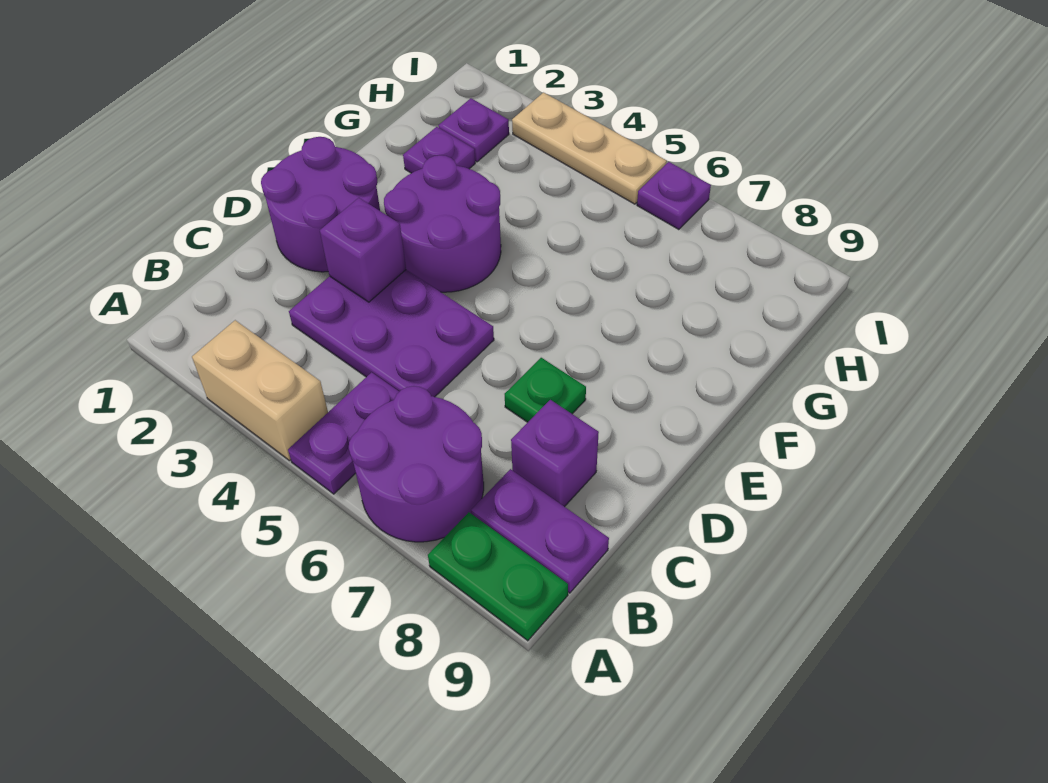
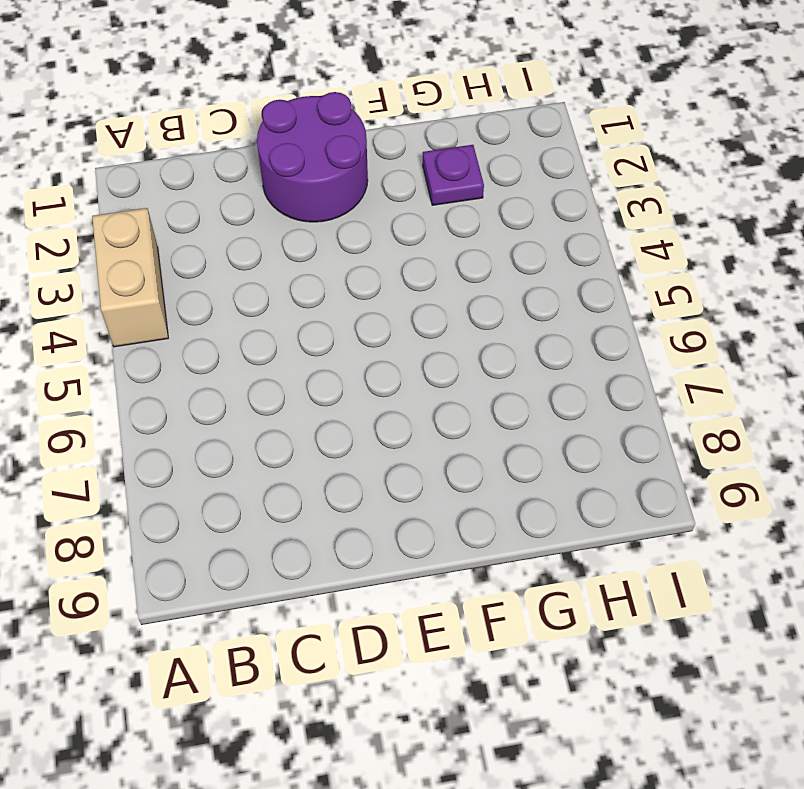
none -> purple plate A5:B5 level 1
none -> purple round brick A6:B7 level 1
none -> green plate A8:A9 level 1

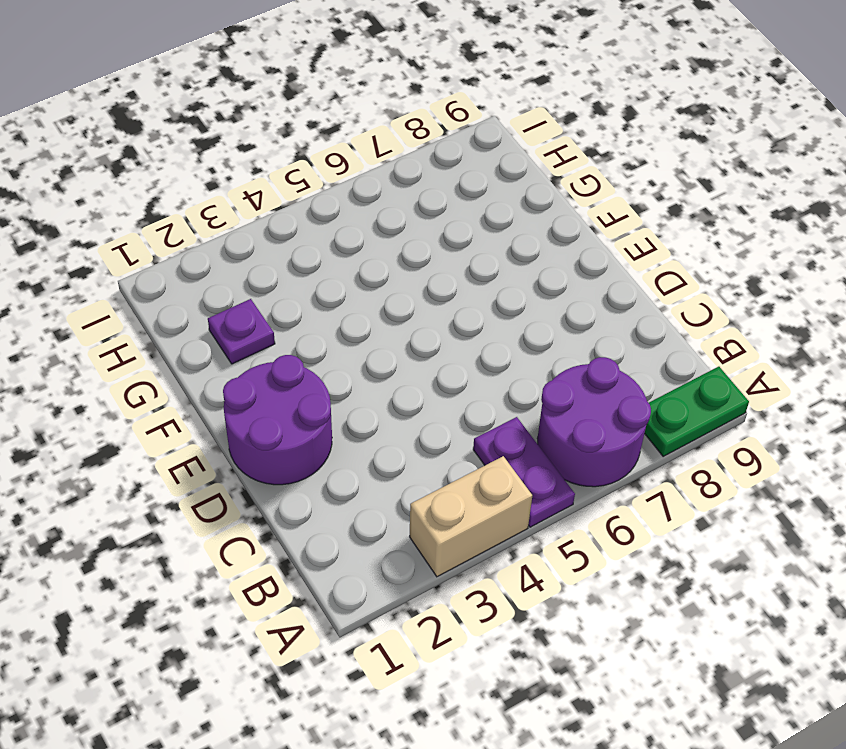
none -> purple plate B8:B9 level 1
none -> purple plate C3:D5 level 1
none -> purple brick C8 level 1

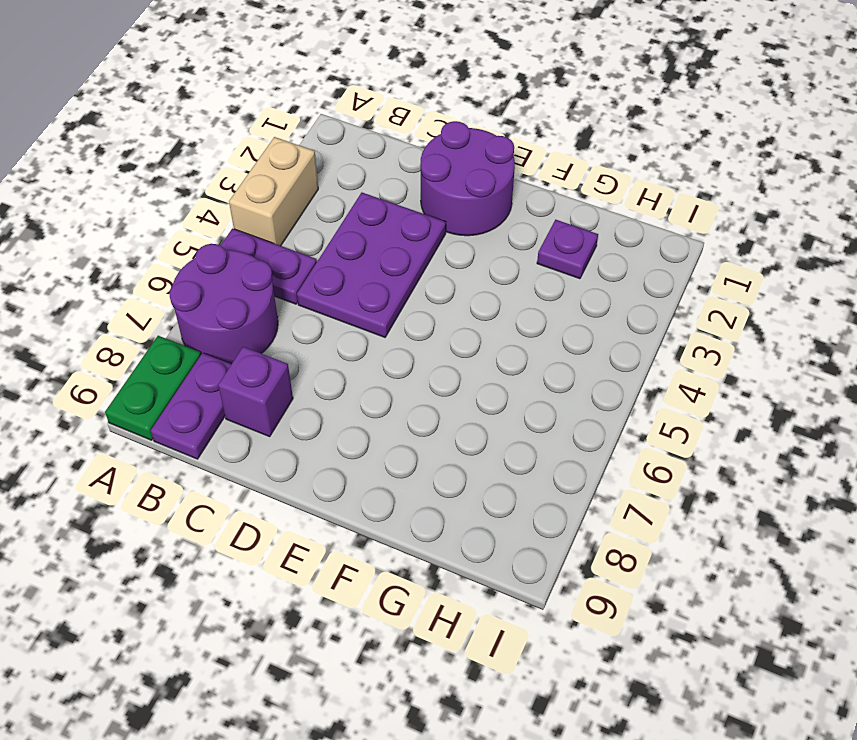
none -> green plate D7 level 1
none -> purple round brick E3:F4 level 1
none -> purple plate H2 level 1

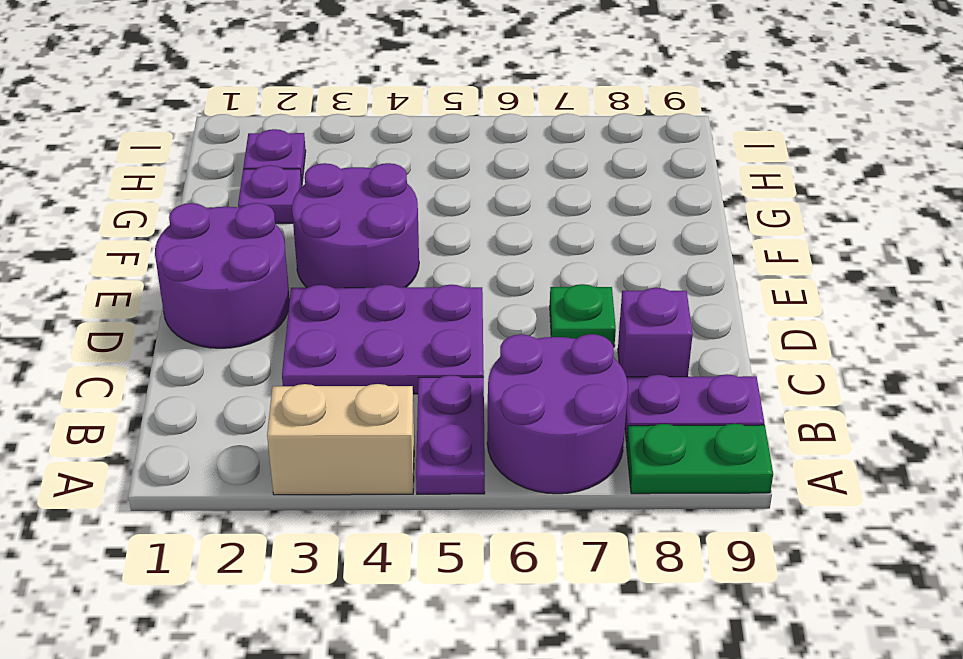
none -> tan plate I3:I5 level 1
none -> purple plate I6 level 1
none -> purple brick D3 level 2

